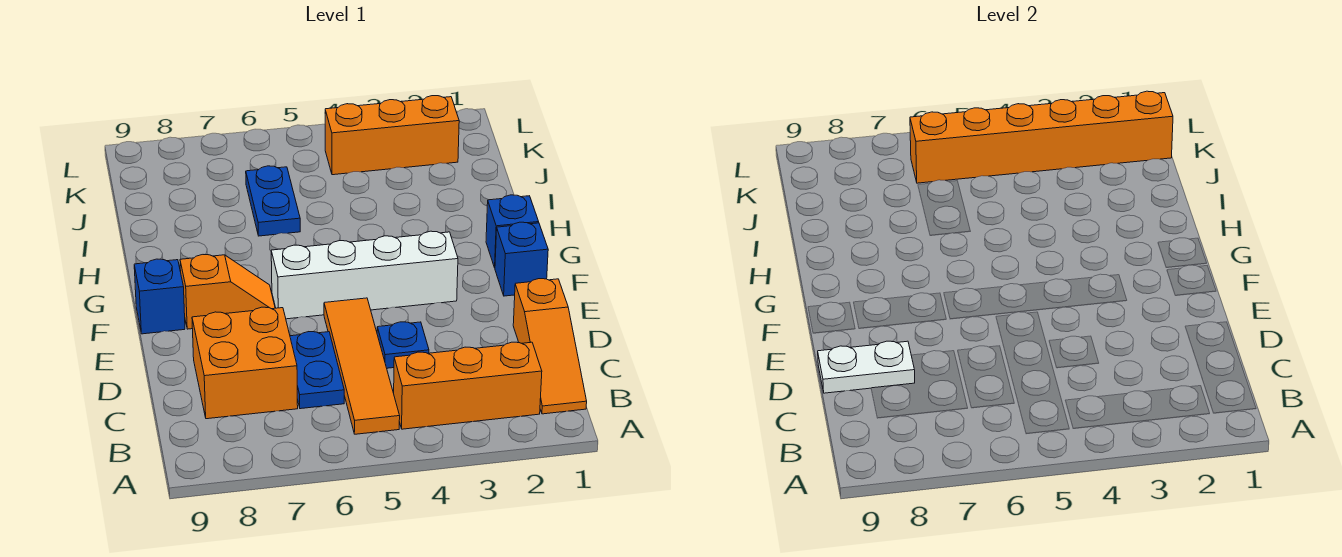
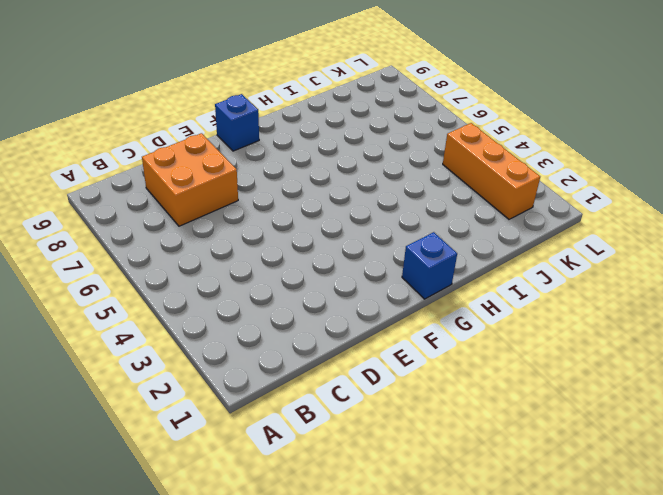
none -> orange slope B1:D1 level 1 top D
none -> orange brick B2:B4 level 1
none -> orange tile B5:E5 level 1

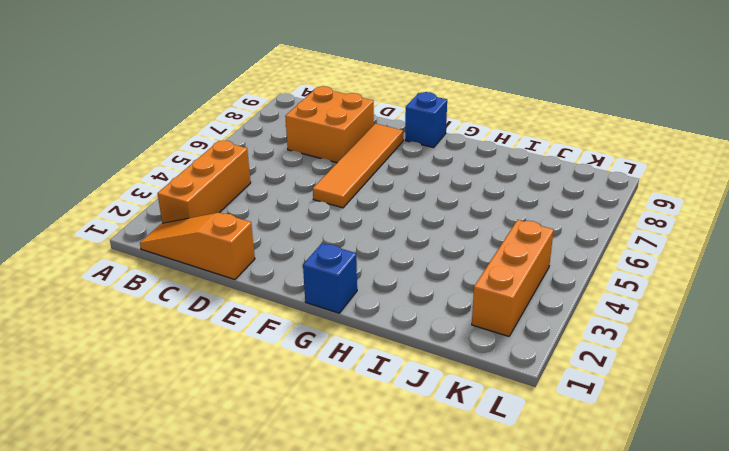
orange tile E5:E8 level 1 -> orange tile B5:E5 level 1
none -> blue plate C6:D6 level 1
none -> blue plate D4 level 1
none -> blue brick F1 level 1

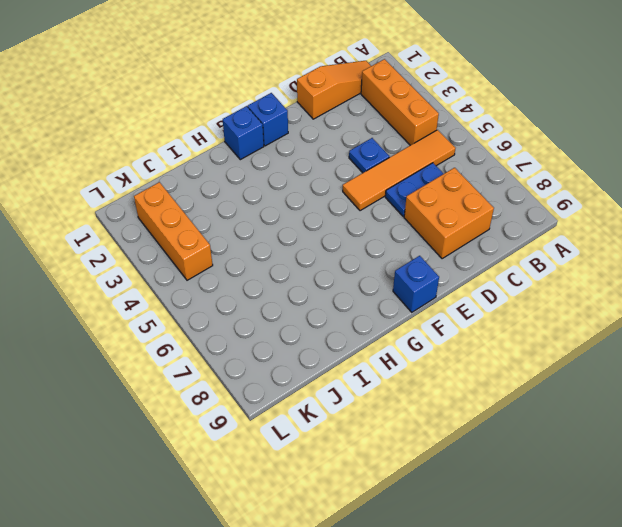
none -> white brick F3:F6 level 1
none -> orange slope F7:F8 level 1 top 8
none -> blue plate I6:J6 level 1

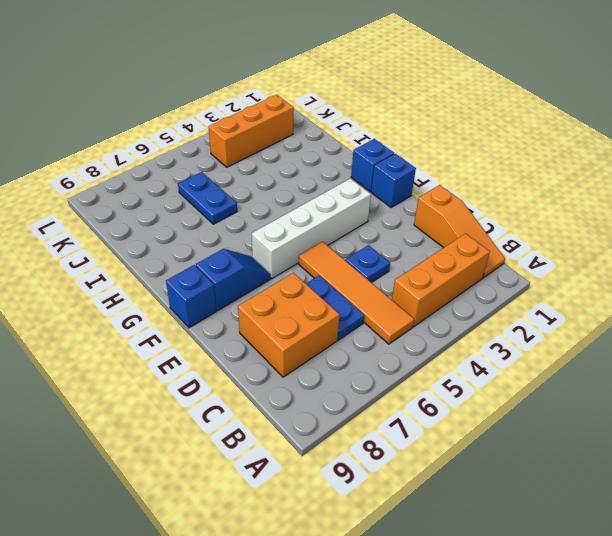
blue slope F7:F8 level 1 top 8 -> orange slope F7:F8 level 1 top 8
none -> white plate D8:D9 level 2
none -> orange brick K1:K6 level 2

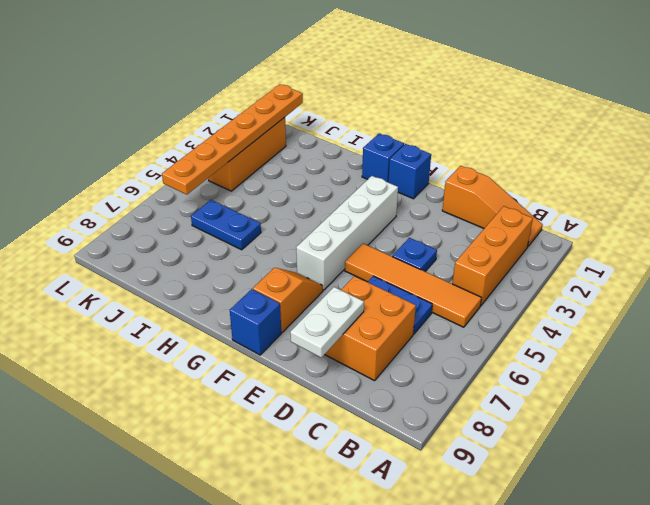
orange plate K1:K6 level 2 -> orange brick K1:K6 level 2

